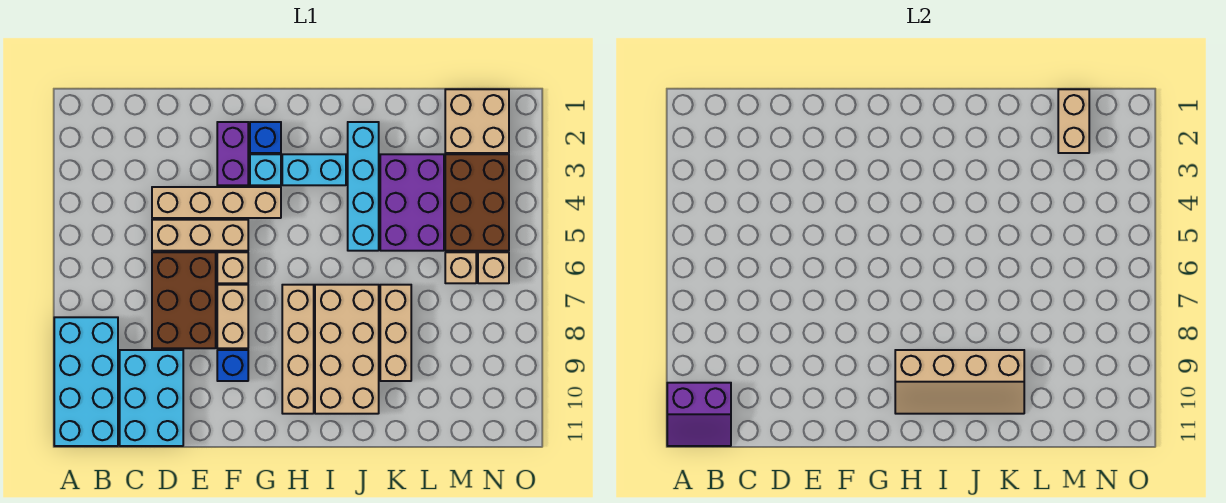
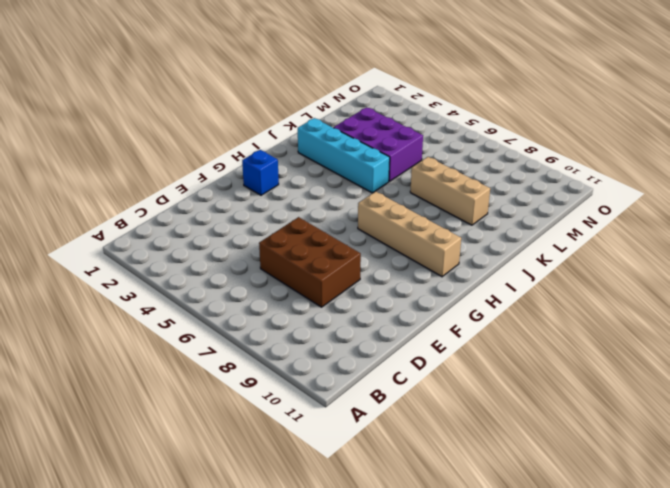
none -> cyan brick A8:B11 level 1
none -> cyan brick C9:D11 level 1
none -> tan brick D4:G4 level 1

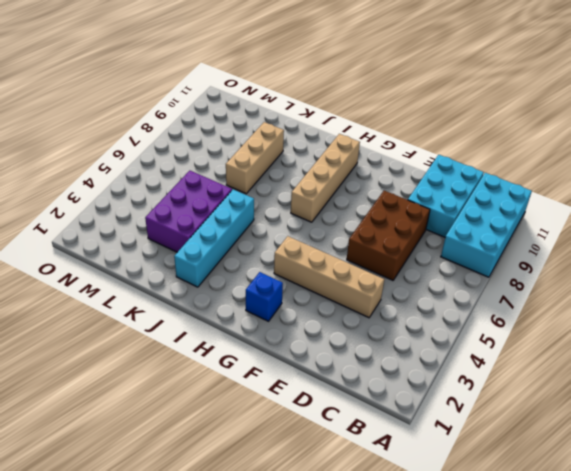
none -> tan brick D5:F5 level 1
none -> purple brick F2:F3 level 1
none -> tan brick F6 level 1

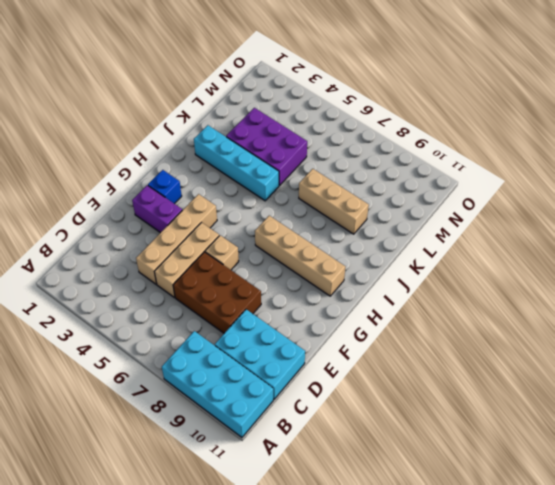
none -> tan brick F7:F8 level 1
none -> blue brick F9 level 1
none -> cyan brick G3 level 1

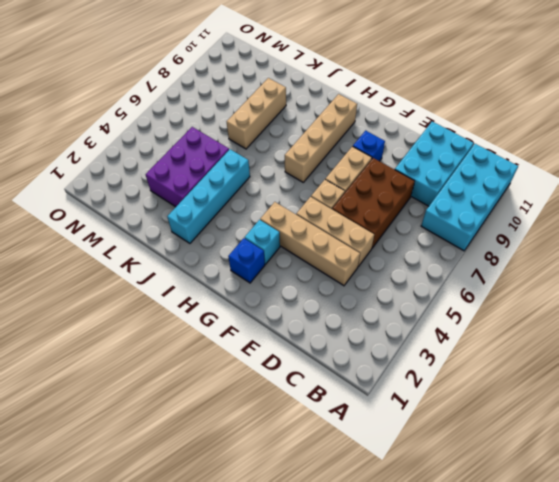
none -> purple brick F2:F3 level 1
none -> cyan brick H3:I3 level 1
none -> tan brick I7:J10 level 1

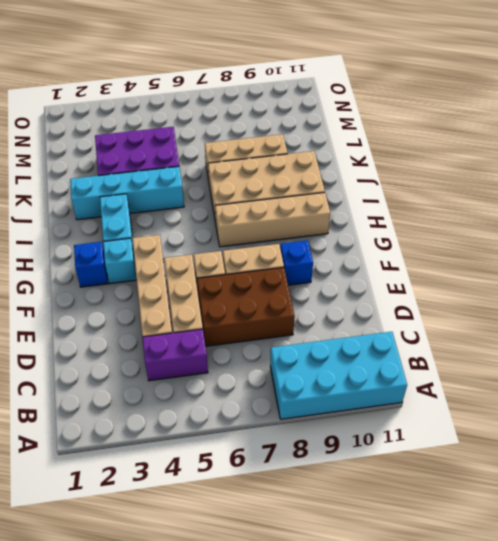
purple brick C4:C5 level 1 -> purple brick F2:F3 level 1
none -> cyan brick C9:D11 level 1
none -> tan brick M1:N2 level 1
none -> brown brick M3:N5 level 1

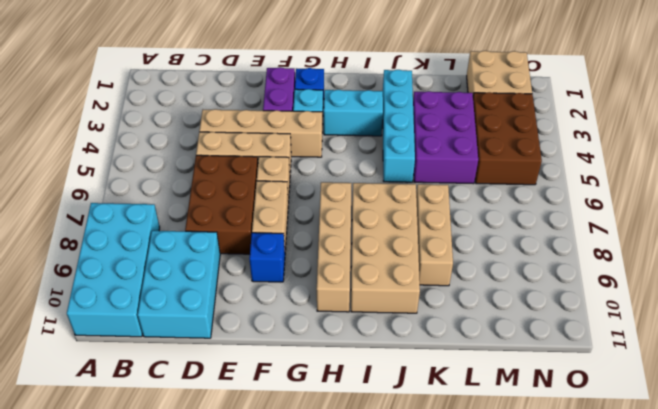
none -> tan brick M6 level 1
none -> tan brick N6 level 1
none -> purple slope A10:B11 level 2 top 10

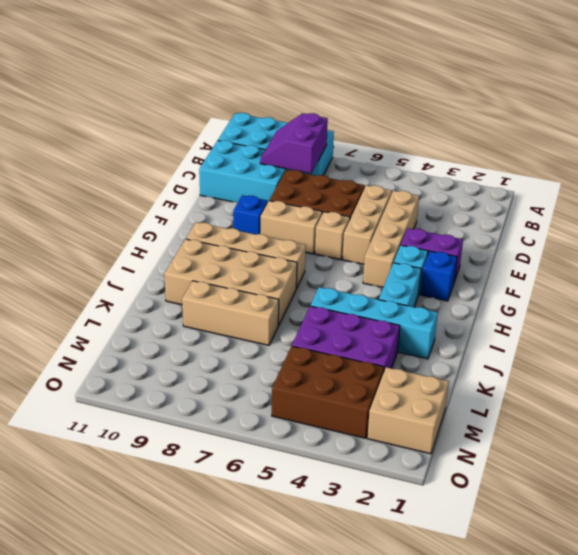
purple slope B8:C9 level 2 top 8 -> purple slope A10:B11 level 2 top 10
none -> tan brick M6 level 1
none -> tan brick N6 level 1
none -> tan slope H9:K10 level 2 top 9

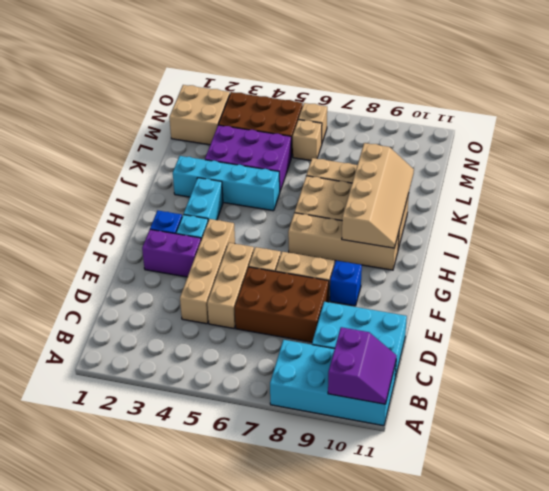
none -> tan brick M1:M2 level 2

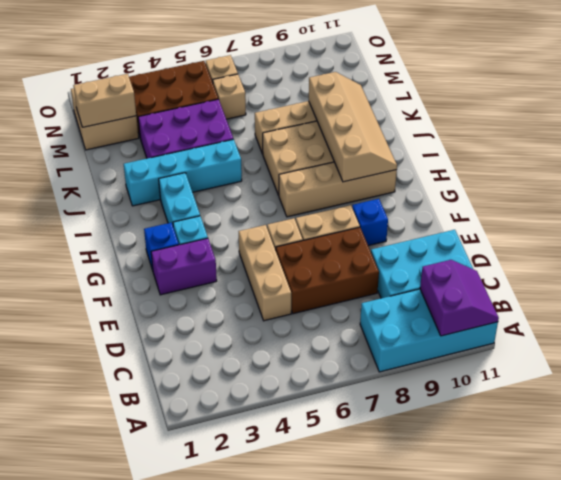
none -> tan brick D4:G4 level 1

